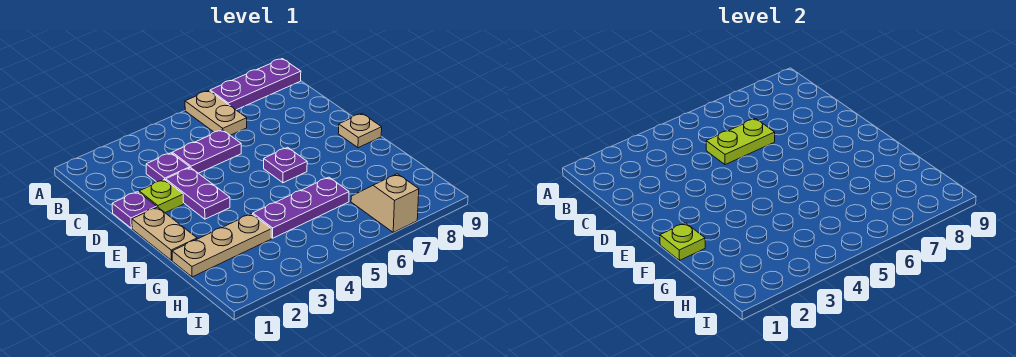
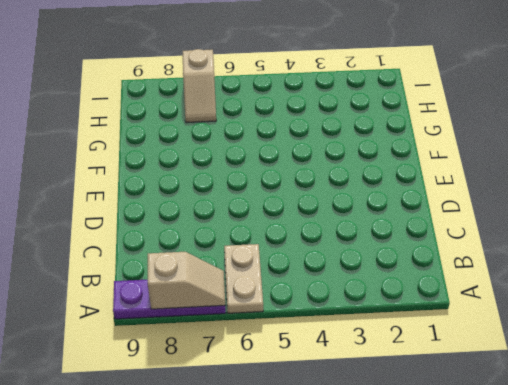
tan slope A7:A8 level 2 top 8 -> none
none -> purple plate C3 level 1
none -> purple plate C4:C5 level 1
none -> purple plate D1 level 1

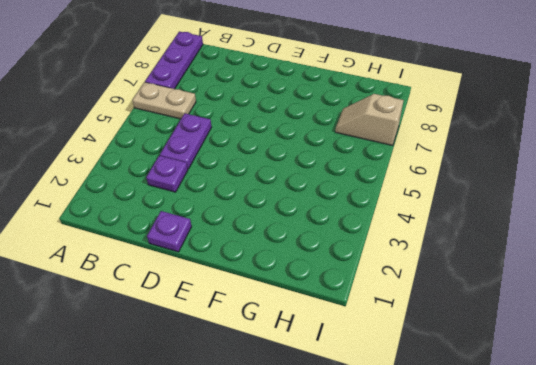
none -> lime plate D2 level 1
none -> purple plate D3:E3 level 1
none -> tan plate E1:F1 level 1

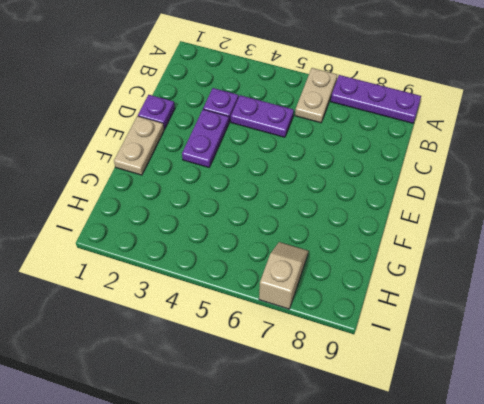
none -> lime plate D2 level 1
none -> purple plate E6 level 1
none -> tan plate E9 level 1

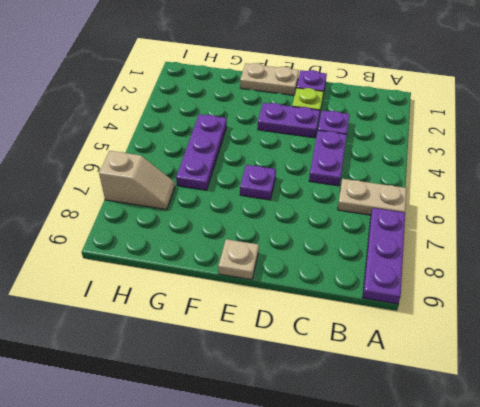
none -> tan plate G1:G3 level 1
none -> lime plate C5:C6 level 2
none -> lime plate F1 level 2

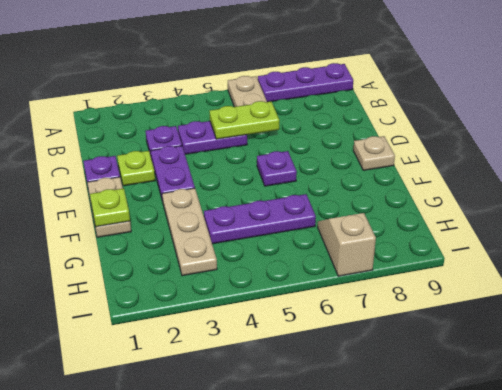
tan plate F3:H3 level 1 -> tan plate G1:G3 level 1

